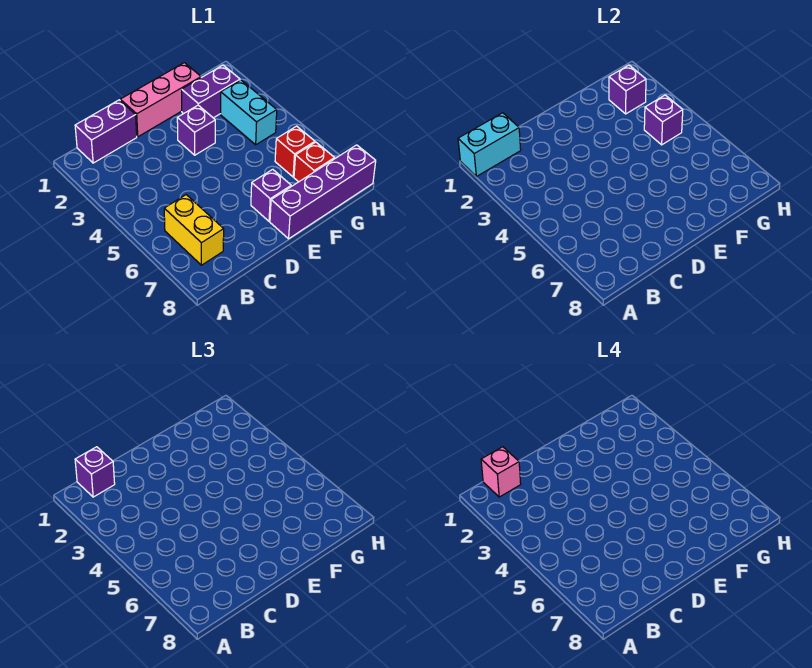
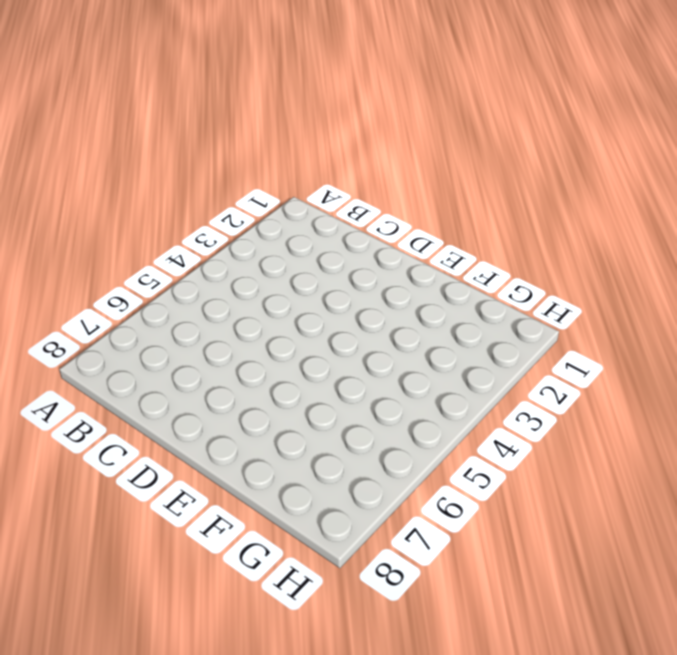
none -> purple brick B1:C1 level 1
none -> yellow brick B6:B7 level 1
none -> pink brick D1:F1 level 1

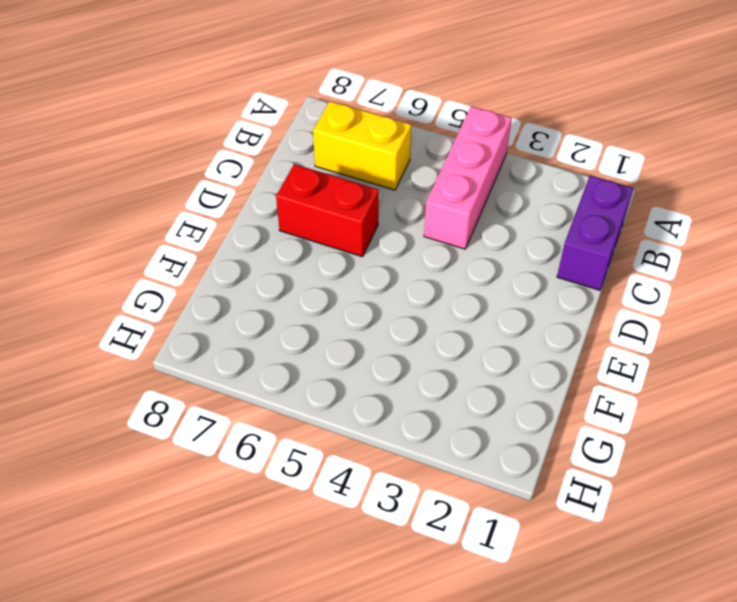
pink brick A4:C4 level 1 -> pink brick D1:F1 level 1
red brick D6:D7 level 1 -> none
none -> purple brick E3 level 1
none -> purple brick E7 level 1
none -> purple brick E8:H8 level 1

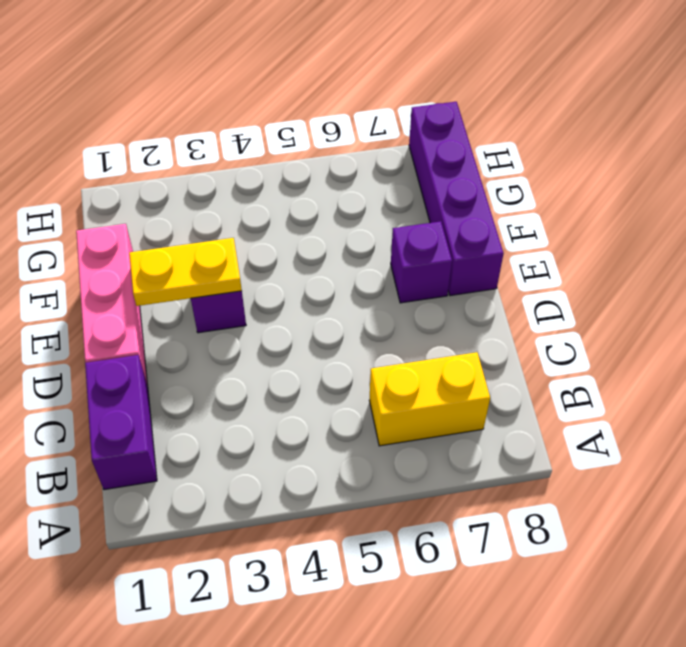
yellow plate E2:E3 level 2 -> none
none -> purple brick F2:G2 level 1
none -> cyan brick G3:G4 level 1
none -> red brick G6 level 1

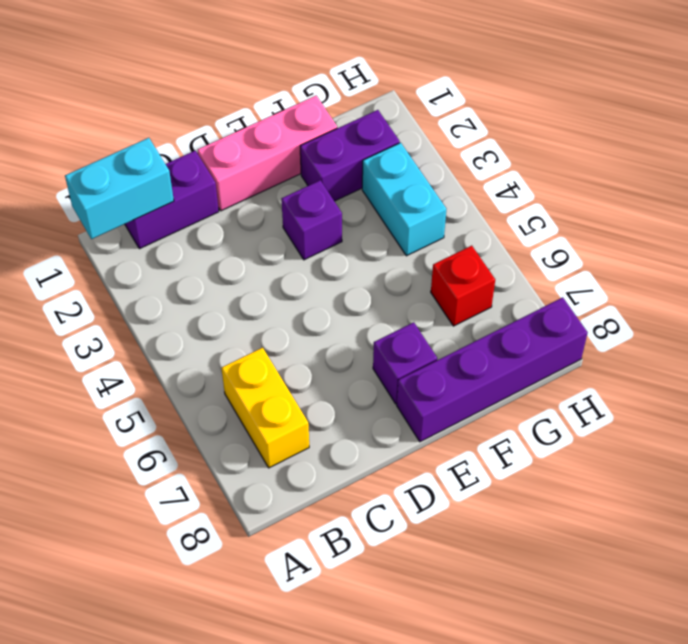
none -> red brick G7 level 1
none -> purple brick G2 level 2
none -> purple brick G4 level 2

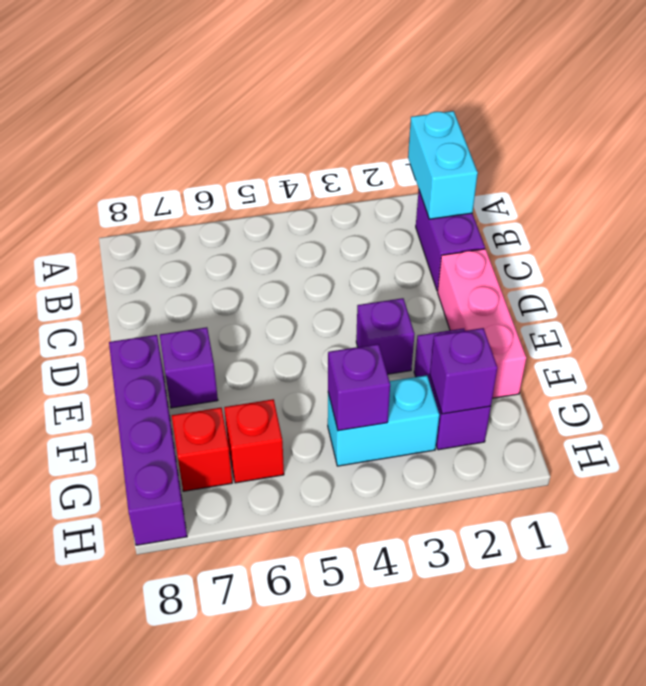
none -> yellow brick B6:B7 level 1
none -> purple brick B1 level 3
none -> pink brick B1 level 4

